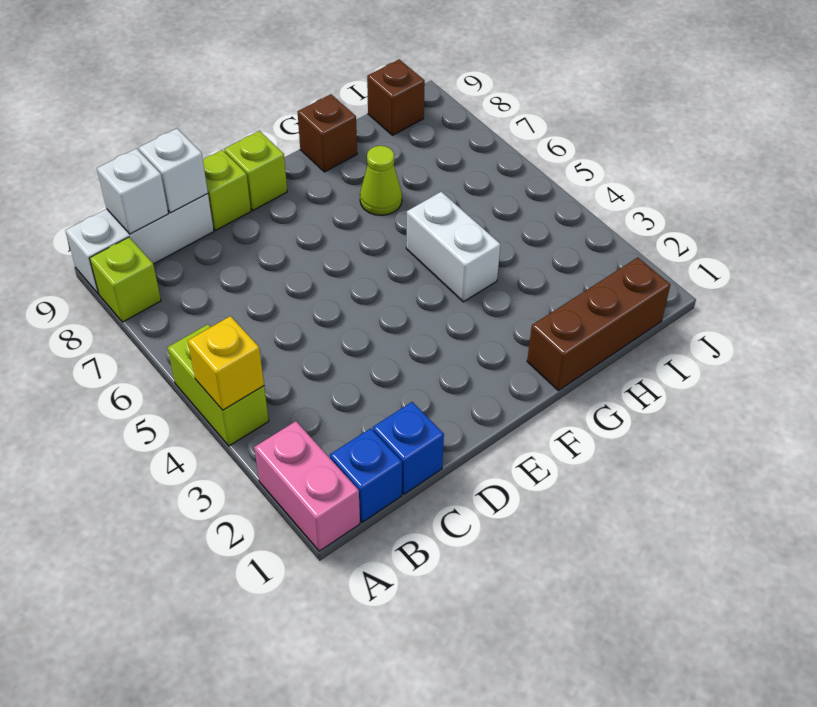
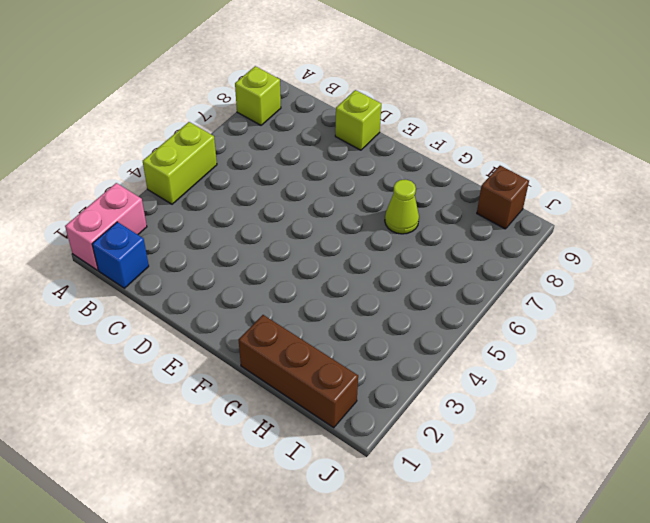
none -> white brick A9:C9 level 1
none -> blue brick C1 level 1
none -> lime brick E9 level 1

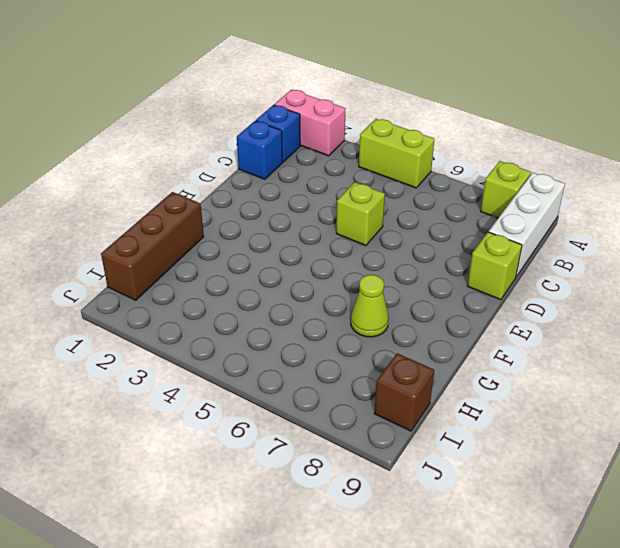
lime brick D5 level 1 -> lime brick E9 level 1
none -> white brick G4:G5 level 1
none -> brown brick G9 level 1
none -> yellow brick A4 level 2

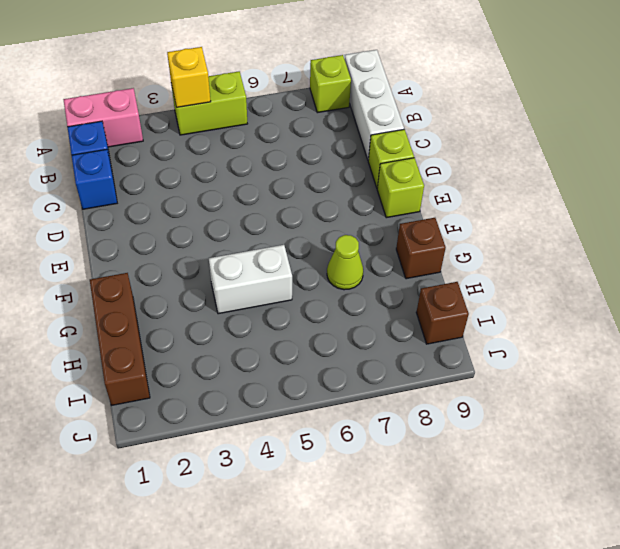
none -> white brick B9 level 2
none -> white brick C9 level 2

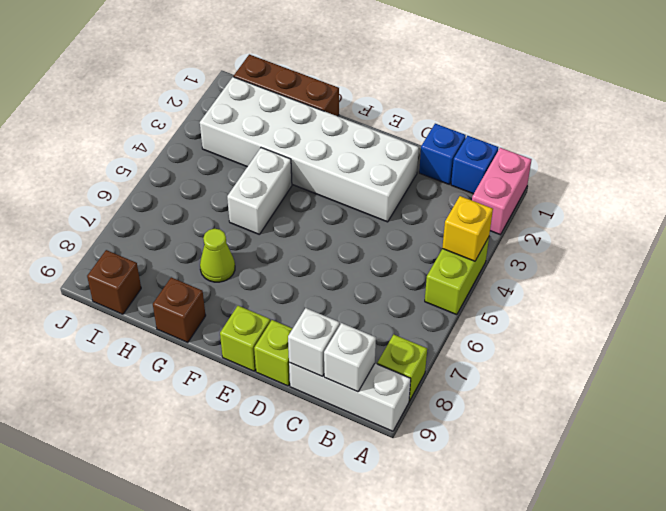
white brick D2:I3 level 1 -> none

